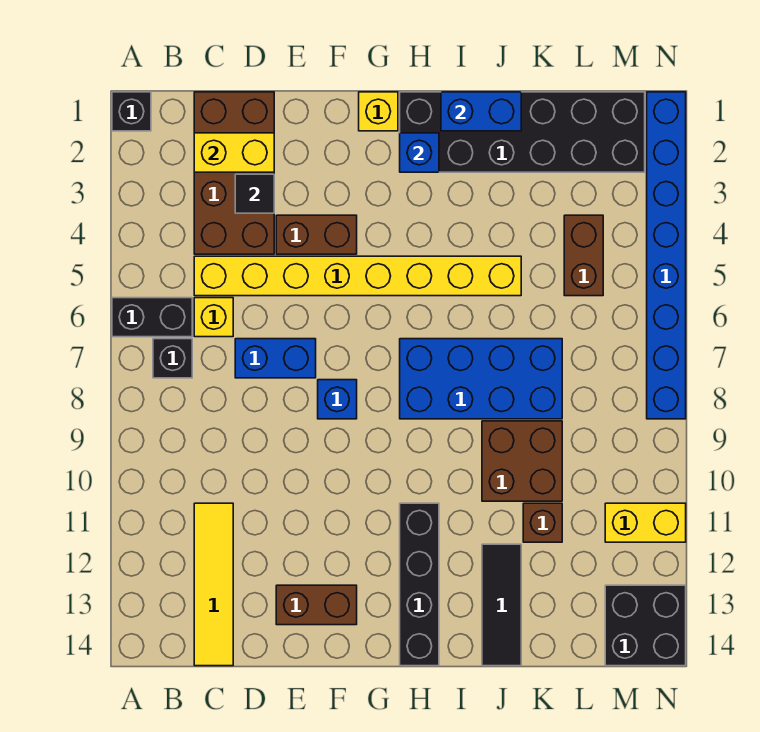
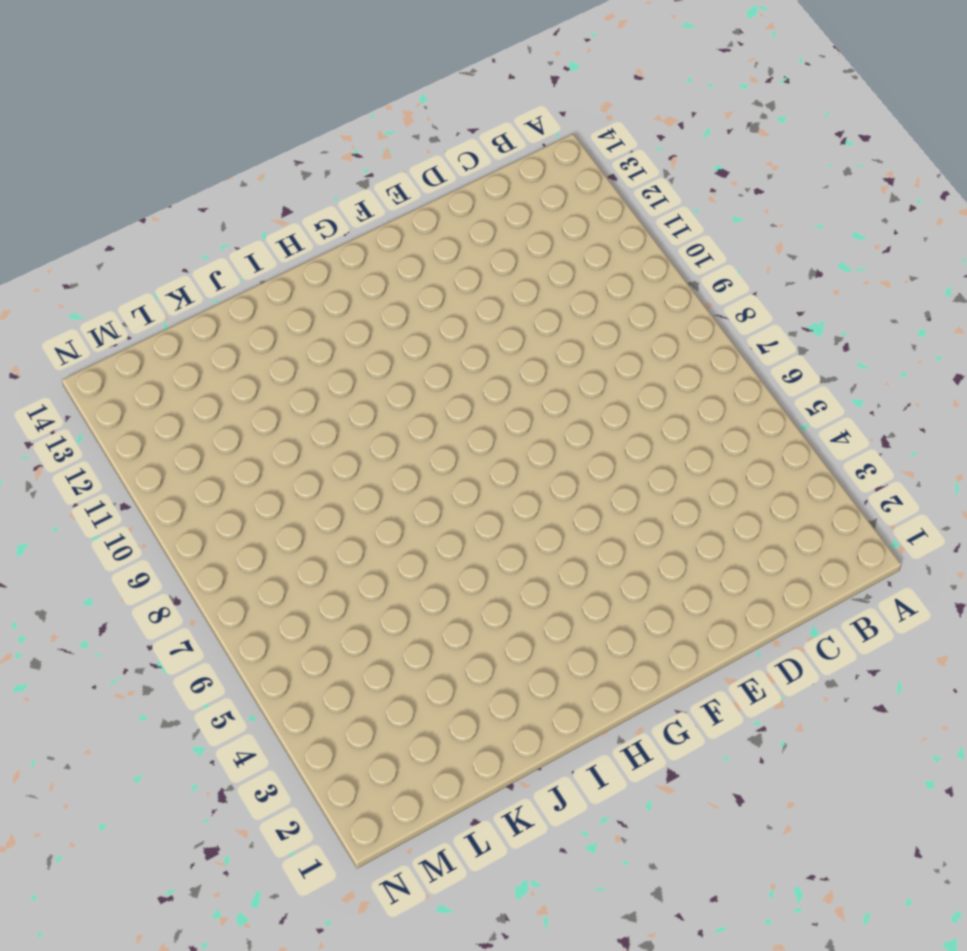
none -> black brick A1 level 1
none -> black brick A6:B6 level 1
none -> black brick B7 level 1

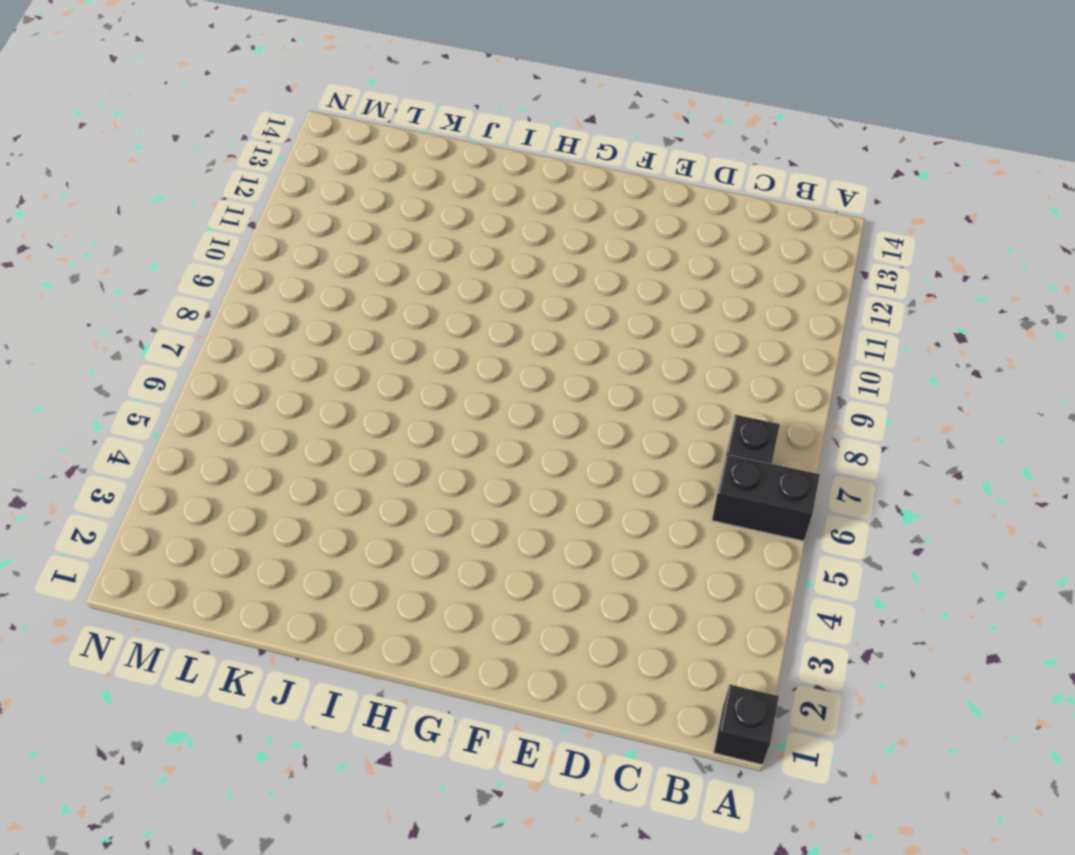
none -> brown brick C1:D4 level 1
none -> yellow brick C5:J5 level 1
none -> yellow brick C6 level 1

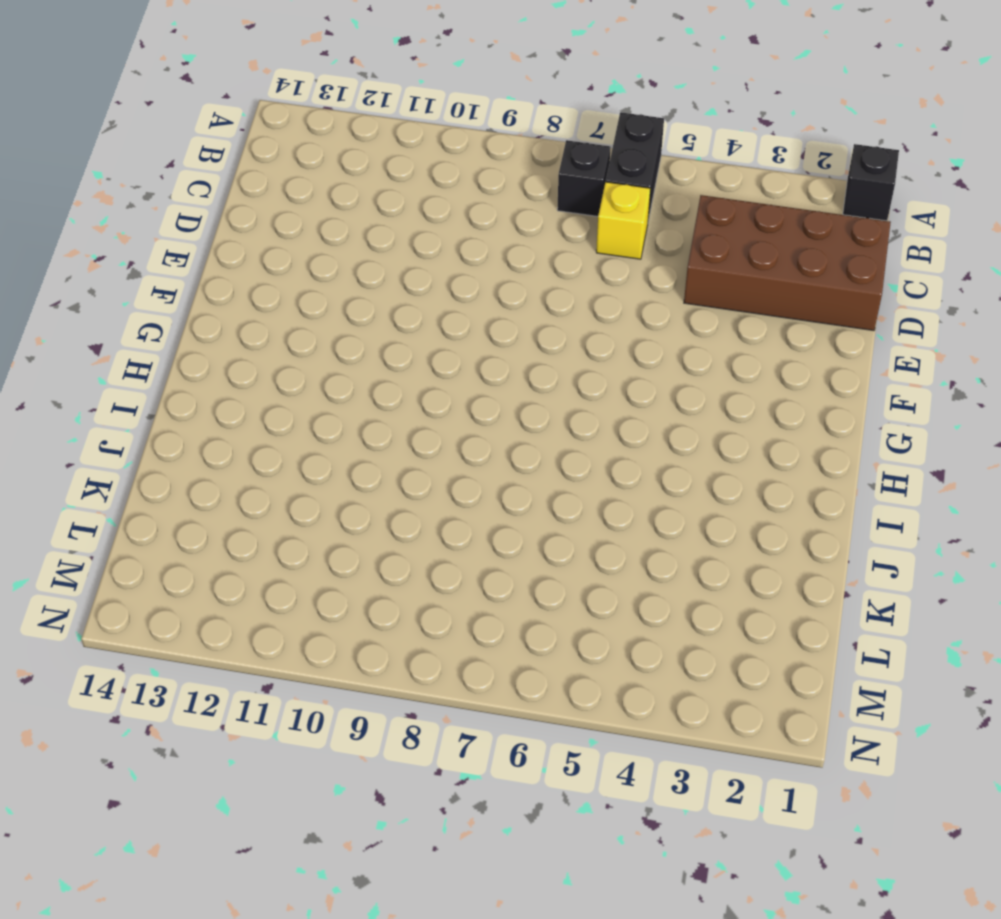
none -> yellow brick C5:J5 level 1
none -> yellow tile C11:C14 level 1
none -> blue brick D7:E7 level 1

